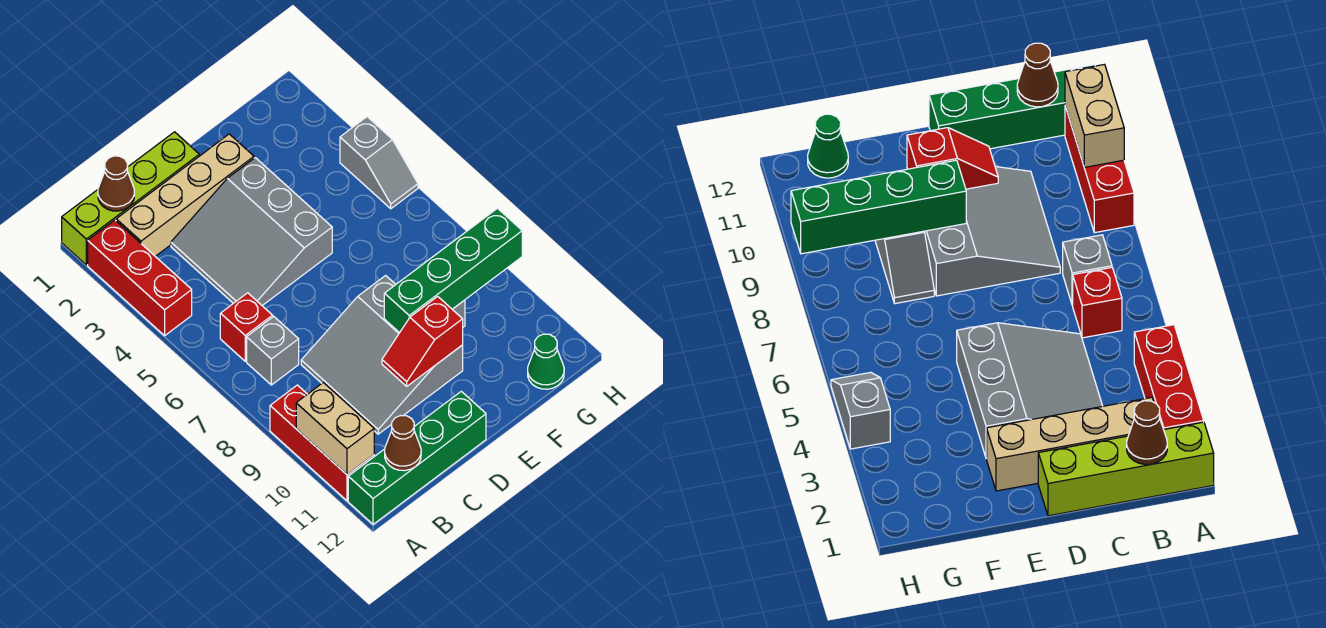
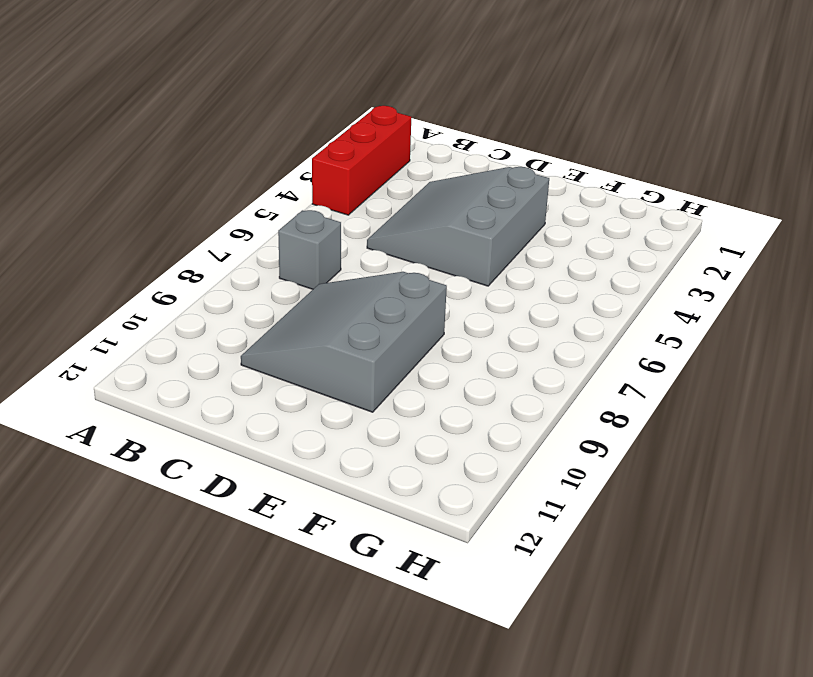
none -> lime brick A1:D1 level 1
none -> red brick A9:A11 level 1
none -> green brick A12:D12 level 1

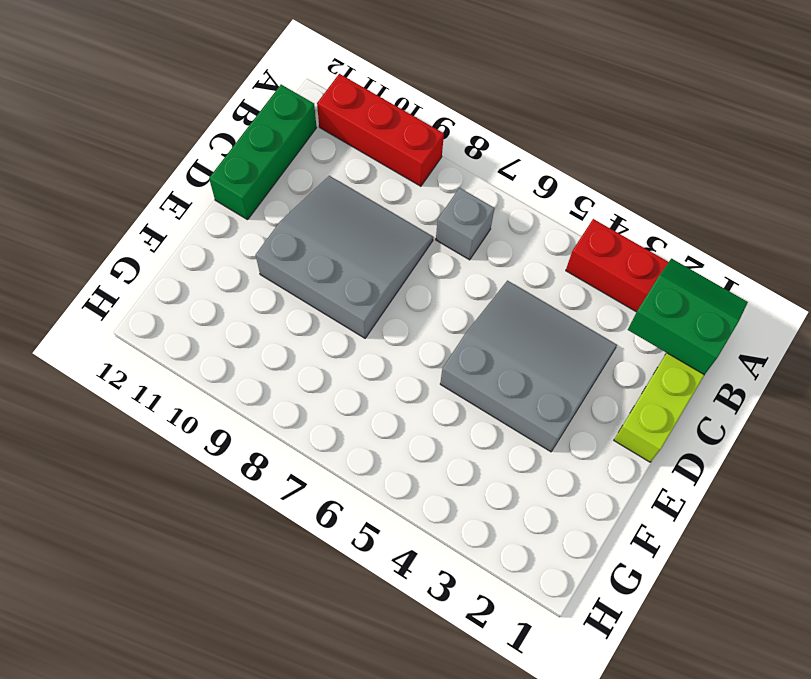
green slope A1:B2 level 2 top B -> brown cone B1 level 2
green brick B12:D12 level 1 -> green brick A12:D12 level 1
none -> tan brick B2:E2 level 1
none -> red brick B6 level 1
none -> grey slope F8:F9 level 1 top 9

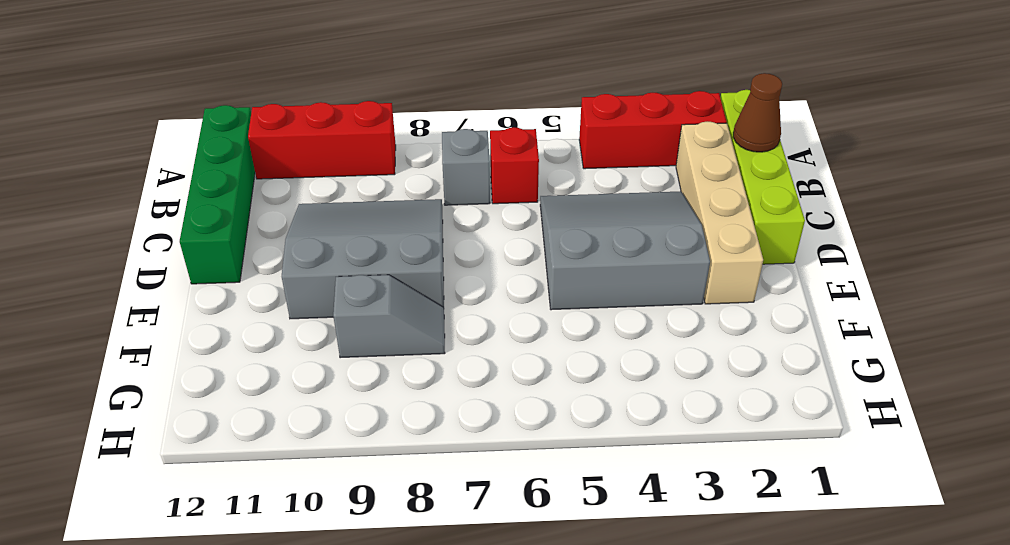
none -> green cone G12 level 1
none -> grey slope H4:H5 level 1 top 4
none -> tan brick A10:A11 level 2

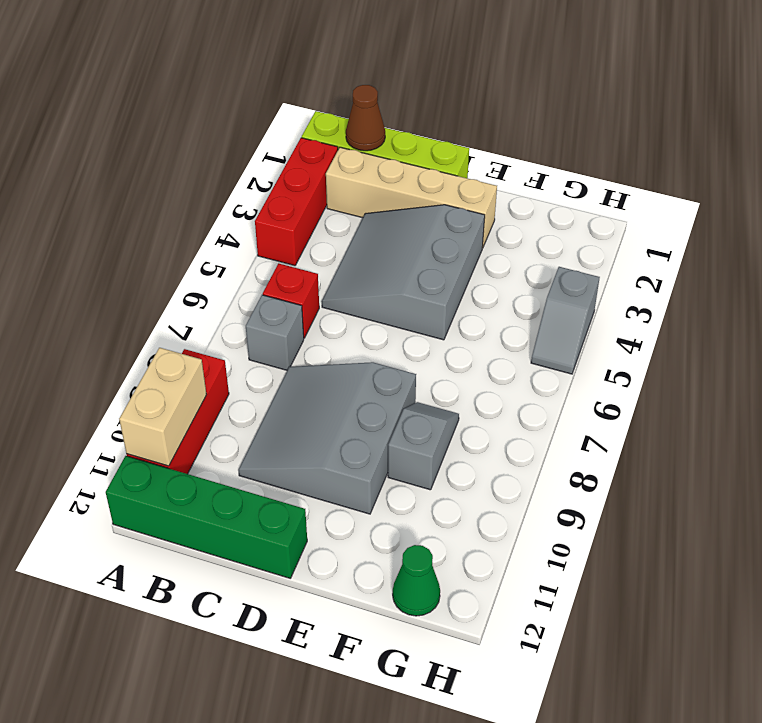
none -> brown cone B12 level 2
none -> red slope D10:E10 level 2 top E
none -> green brick E9:H9 level 2

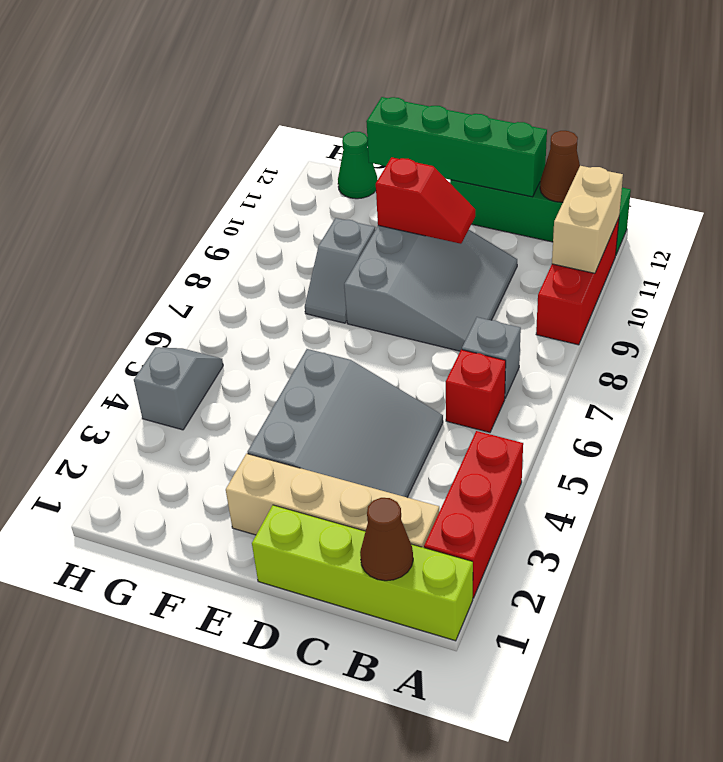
green brick C12:F12 level 2 -> green brick E9:H9 level 2

